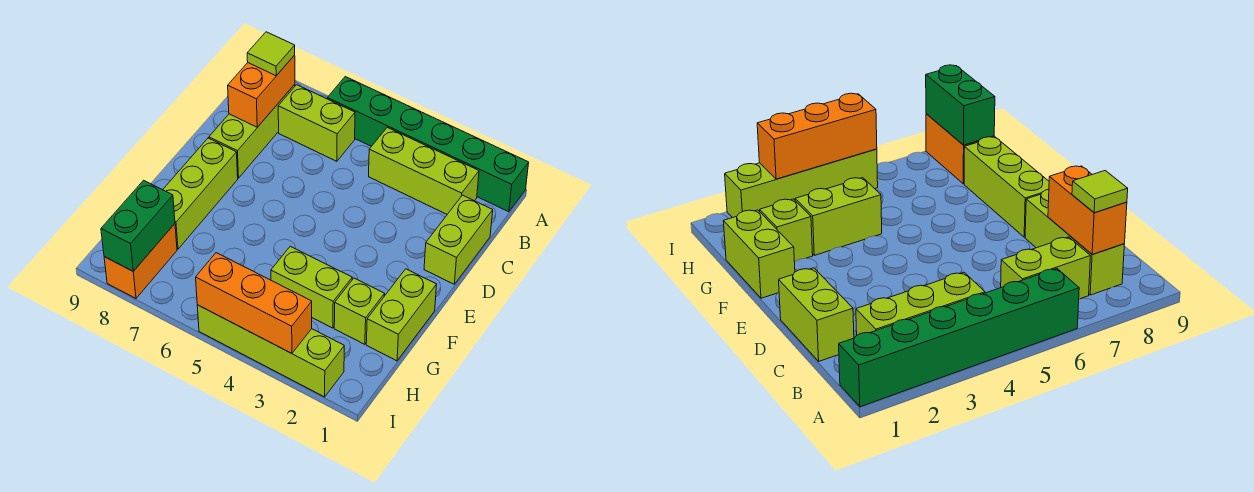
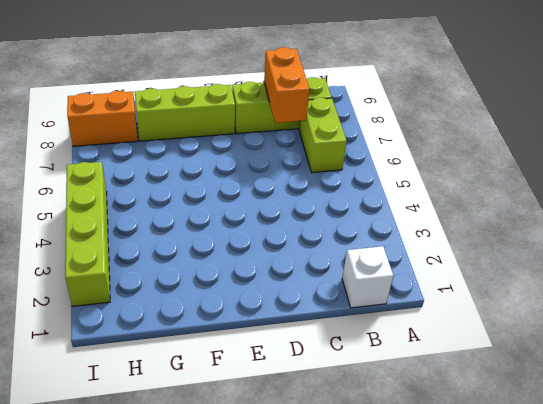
white brick B1 level 1 -> none
orange brick C7:C8 level 2 -> orange brick B8:C8 level 2
none -> green brick A1:A6 level 1
none -> lime brick B2:B4 level 1
none -> lime brick C1:D1 level 1

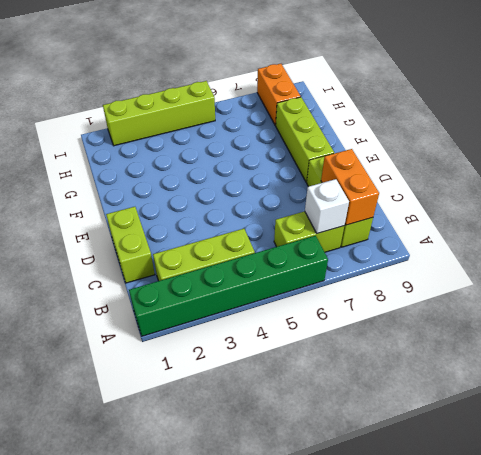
white brick B7 level 2 -> none
none -> lime brick F1:G1 level 1
none -> lime brick G2 level 1
none -> lime brick G3:G4 level 1

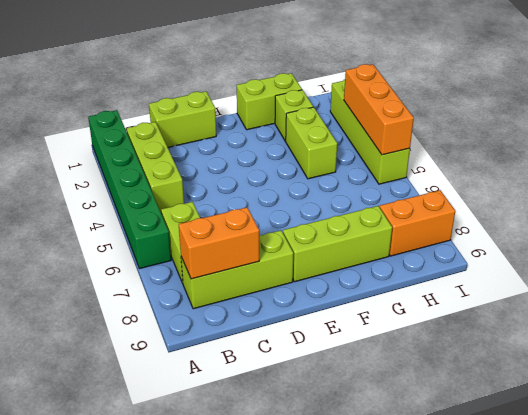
none -> green brick H8:I8 level 2
none -> lime tile B8 level 3

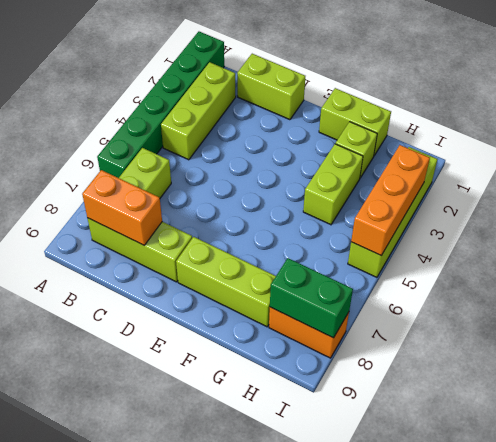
none -> lime tile B8 level 3

